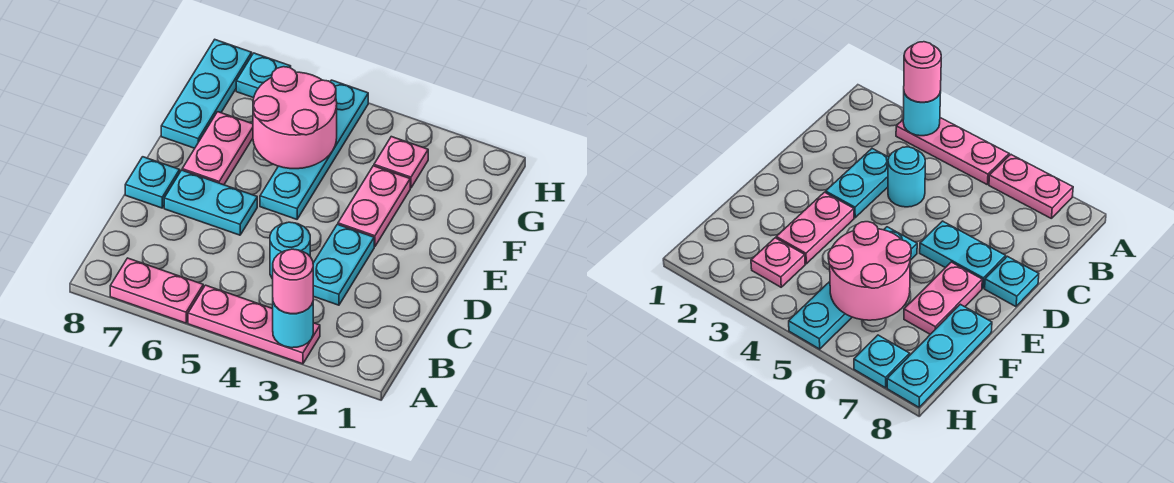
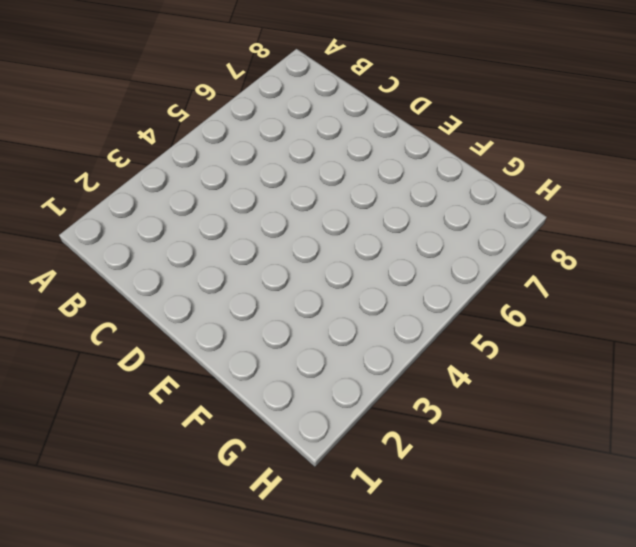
none -> pink plate A3:A5 level 1
none -> pink plate A6:A7 level 1
none -> cyan plate C3:D3 level 1

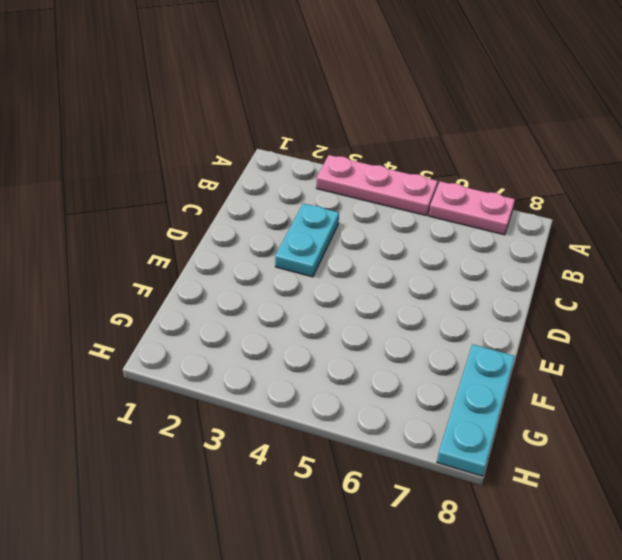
none -> cyan round brick C4 level 1
none -> cyan plate D6:D7 level 1
none -> cyan plate D8 level 1

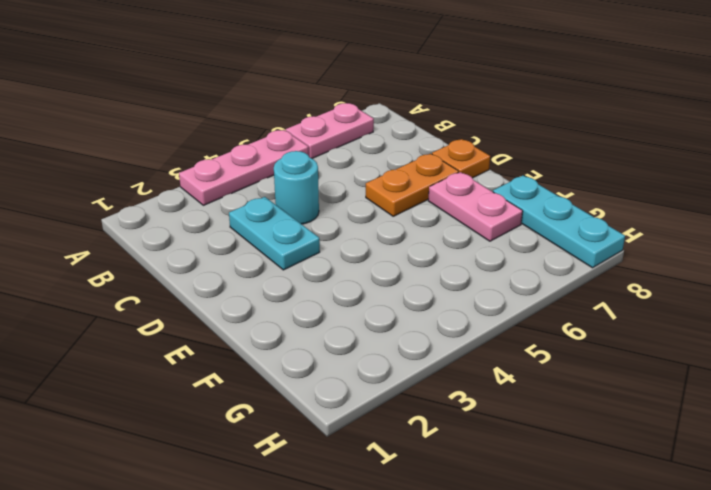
orange plate D6:D7 level 1 -> cyan plate D6:D7 level 1
orange plate D8 level 1 -> cyan plate D8 level 1
none -> pink plate E3:F3 level 1
none -> cyan plate E5:H5 level 1
none -> pink plate G3 level 1

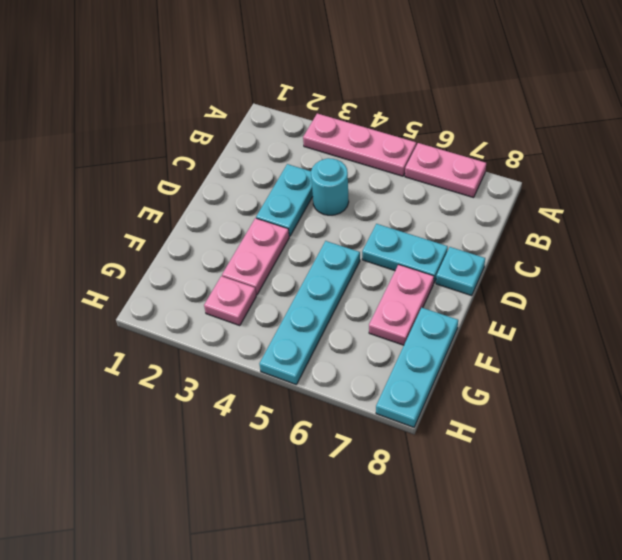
none -> cyan plate H7 level 1
none -> cyan round brick A3 level 2
none -> pink round brick F5:G6 level 2

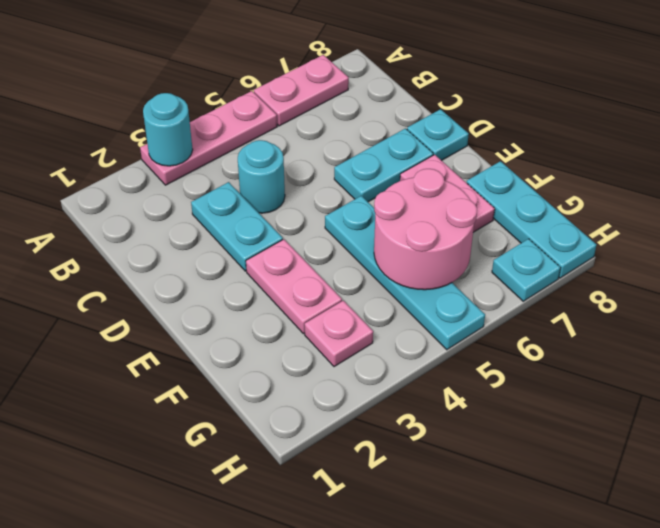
none -> pink round brick A3 level 3

